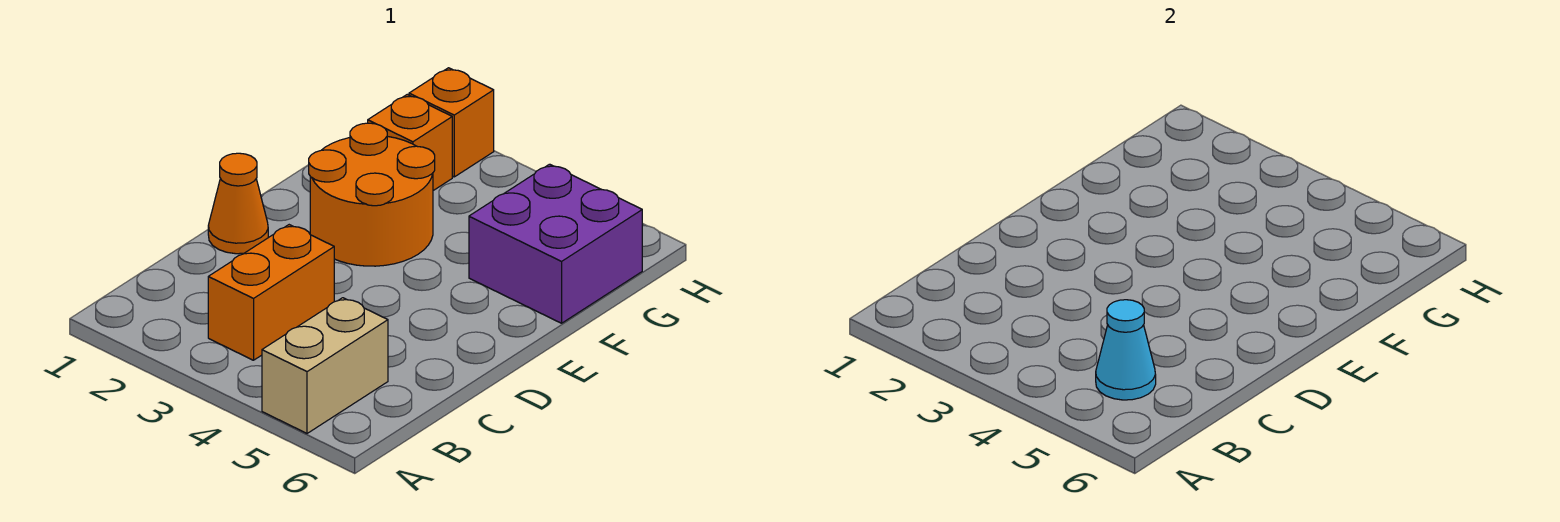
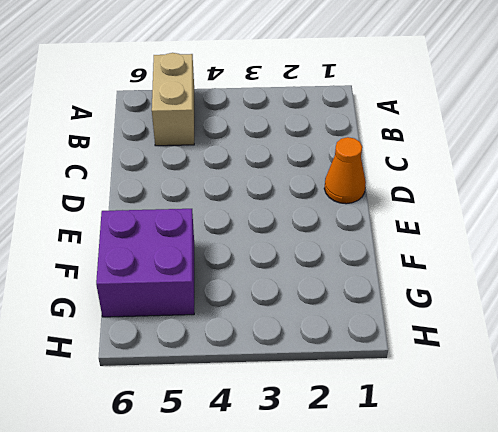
none -> orange brick B3:C3 level 1
none -> orange round brick E2:F3 level 1

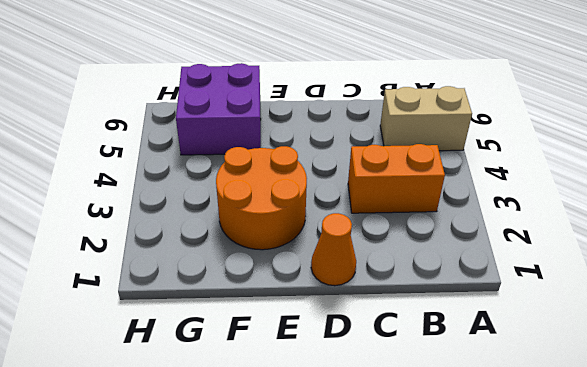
none -> orange brick G2 level 1
none -> orange brick H2 level 1

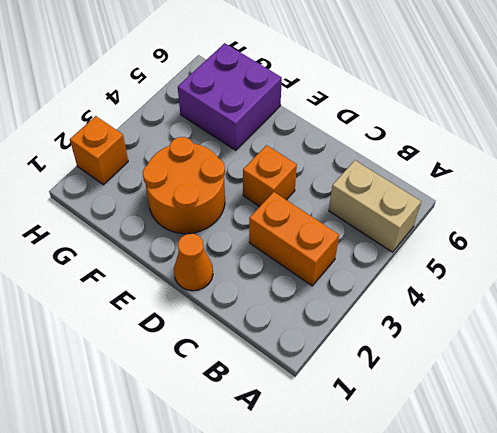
orange brick D4 level 1 -> orange brick G2 level 1
none -> cyan cone B5 level 2

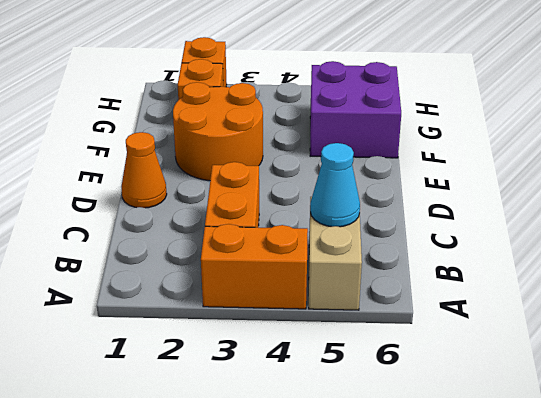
orange brick A3:A4 level 1 -> none

